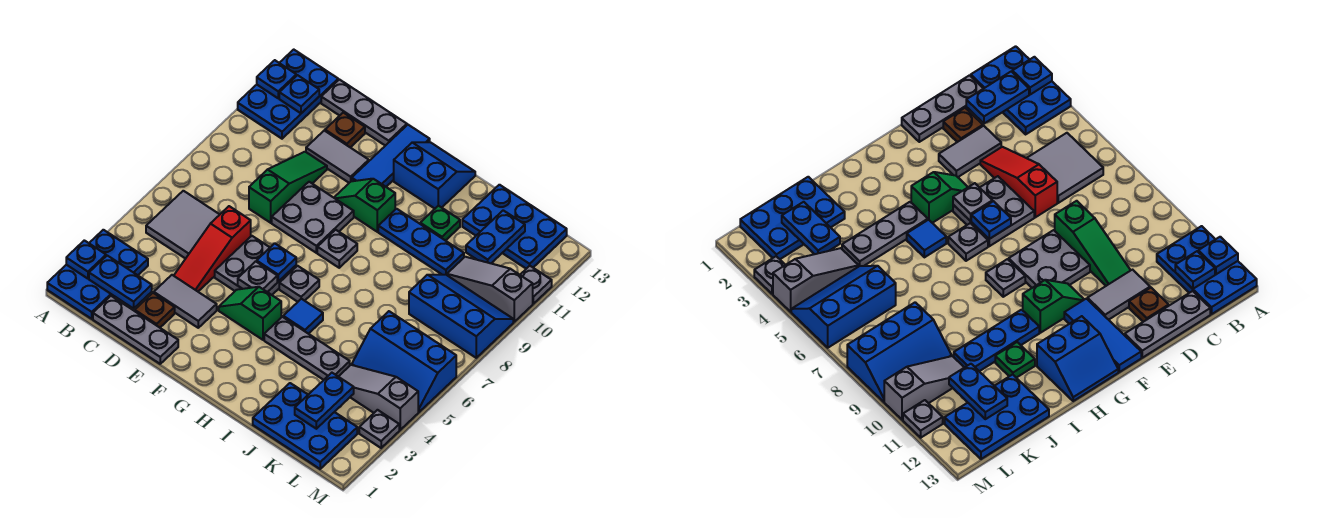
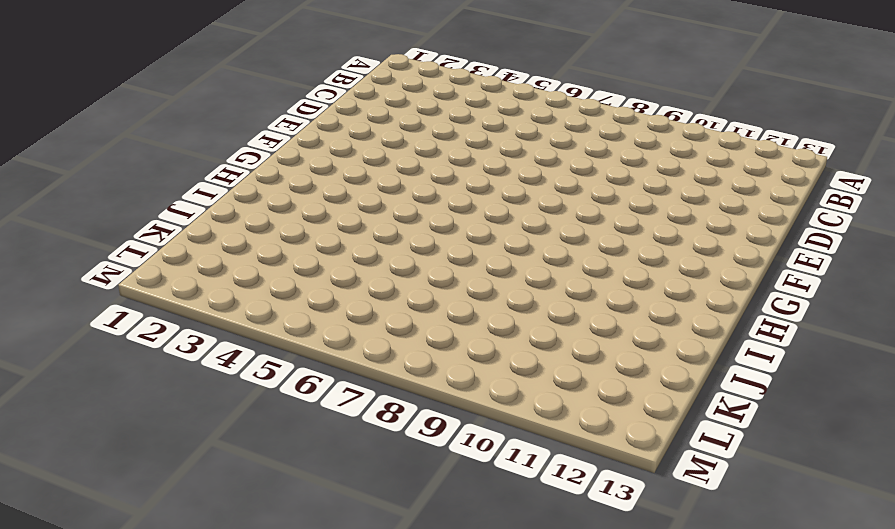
none -> blue plate A1:B3 level 1
none -> blue plate A11:B13 level 1
none -> grey tile B5:C6 level 1
none -> grey plate C1:E1 level 1

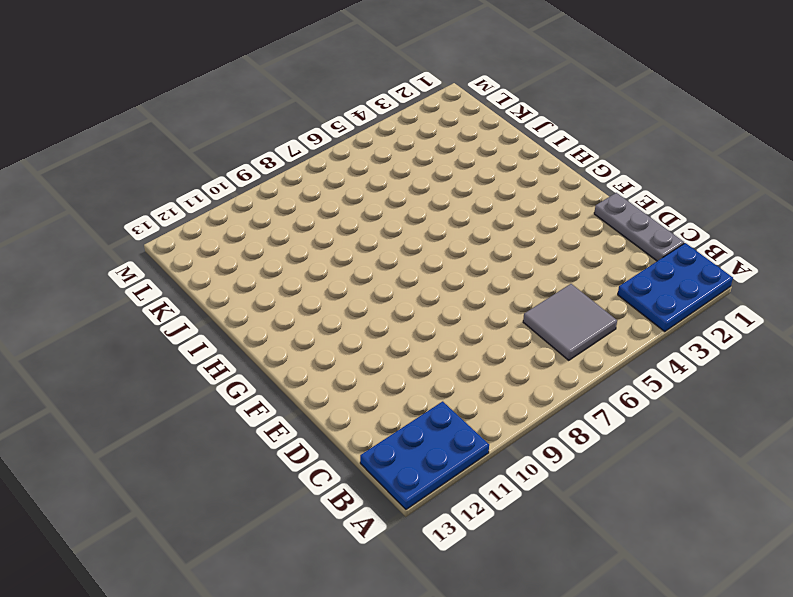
none -> grey plate C13:E13 level 1
none -> brown plate D2 level 1
none -> grey tile D3:E3 level 1
none -> red slope D4:D6 level 1 top 6

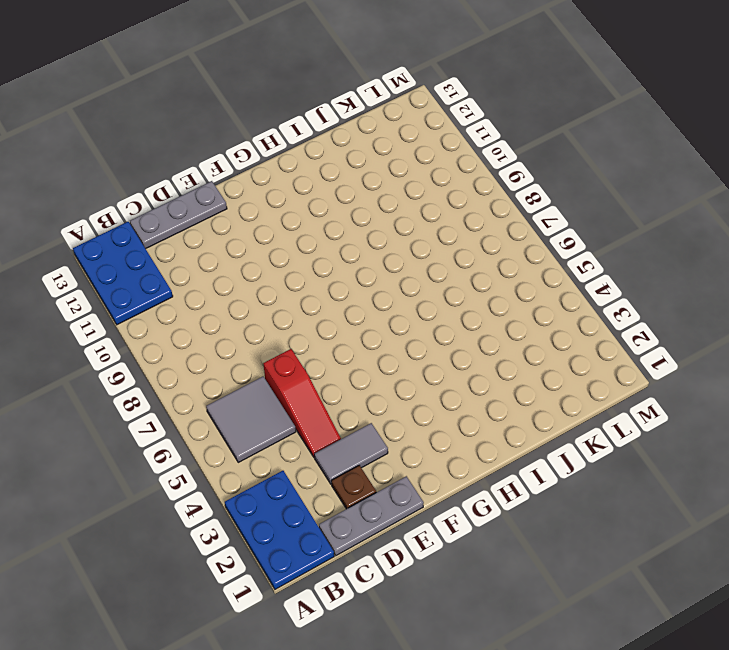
none -> green slope D8:D10 level 1 top 8
none -> grey tile D11:E11 level 1
none -> brown plate D12 level 1
none -> grey plate E5:F6 level 1

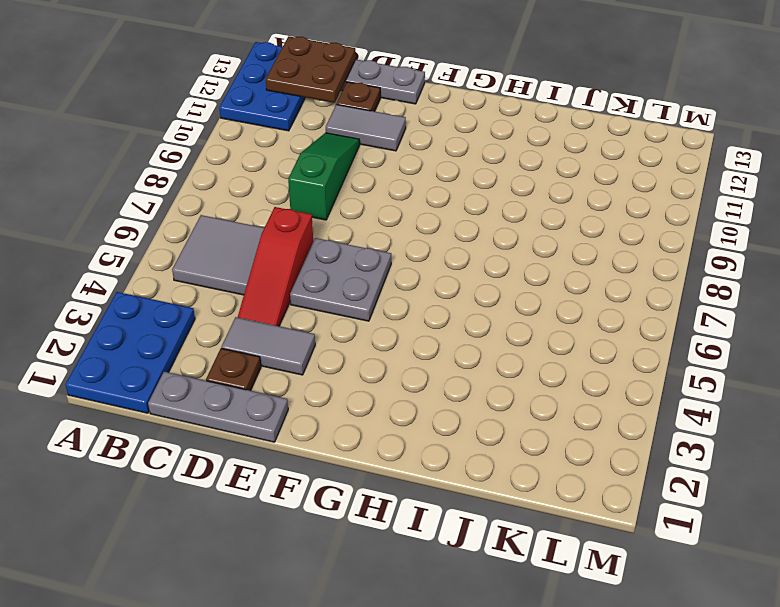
brown plate B12:C13 level 2 -> blue plate B12 level 2
none -> grey plate E8:F9 level 1
none -> green slope F4:G4 level 1 top G
none -> green slope F10:G10 level 1 top G
none -> blue tile F11:F13 level 1

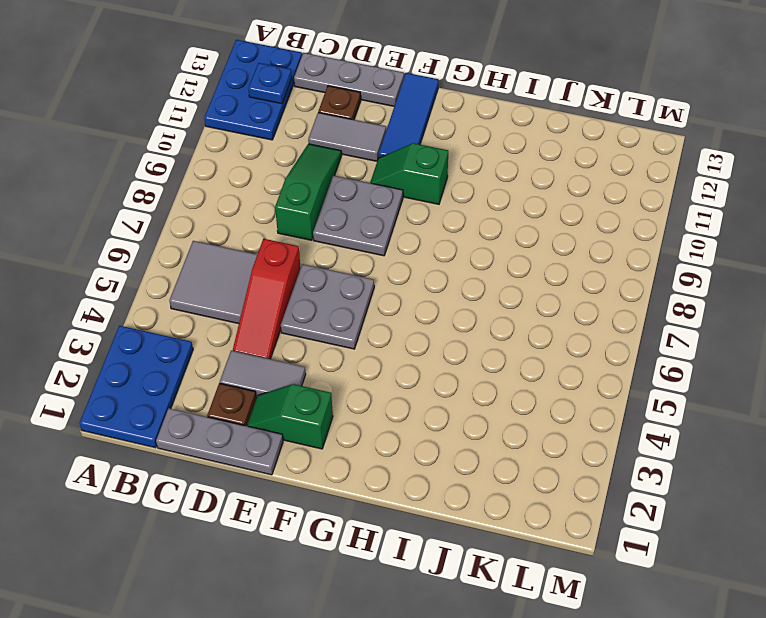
green slope E2:F2 level 1 top F -> green slope F4:G4 level 1 top G
none -> grey plate G6 level 1
none -> grey plate G8 level 1
none -> blue slope G12:H13 level 1 top 12
none -> grey plate H4:J4 level 1

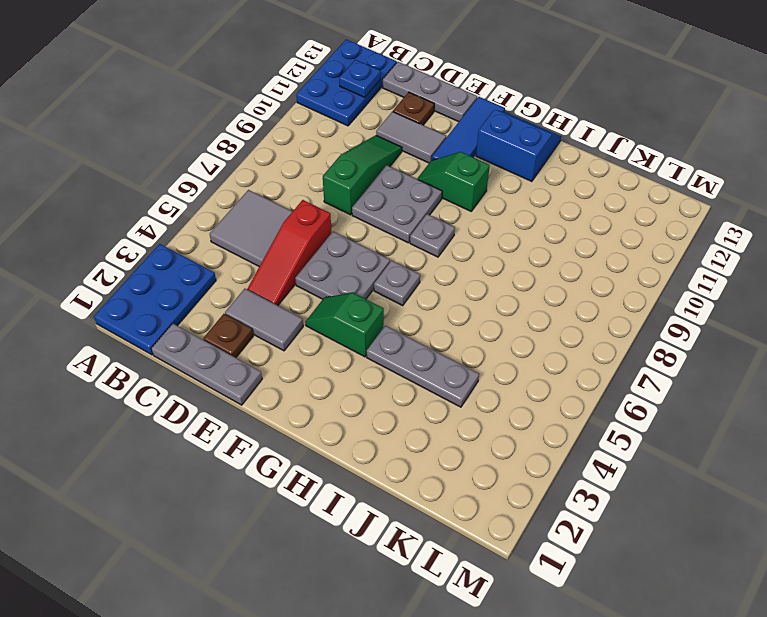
none -> blue tile H5 level 1
none -> blue plate H10:J10 level 1
none -> green plate I11 level 1
none -> blue plate J1:L2 level 1

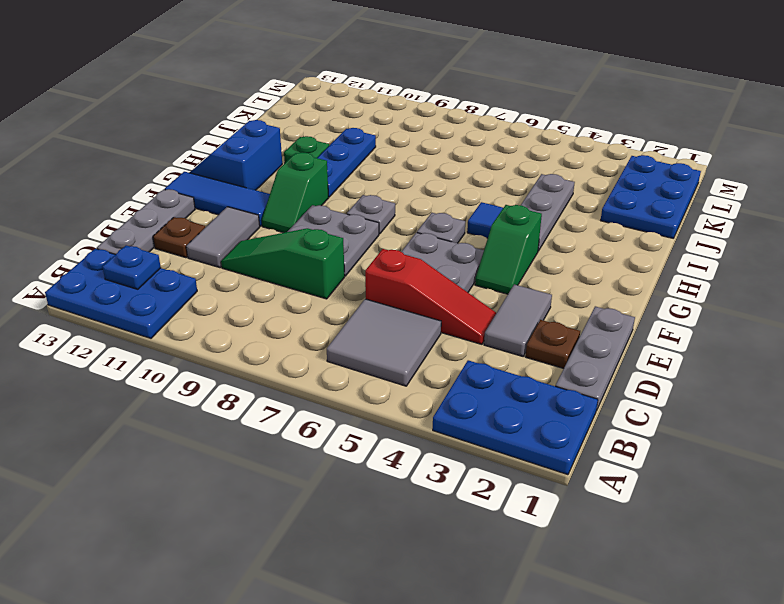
none -> blue plate J12:L13 level 1
none -> grey slope K4:M4 level 1 top M
none -> blue slope K5:M6 level 1 top 6
none -> blue slope K8:M9 level 1 top 8

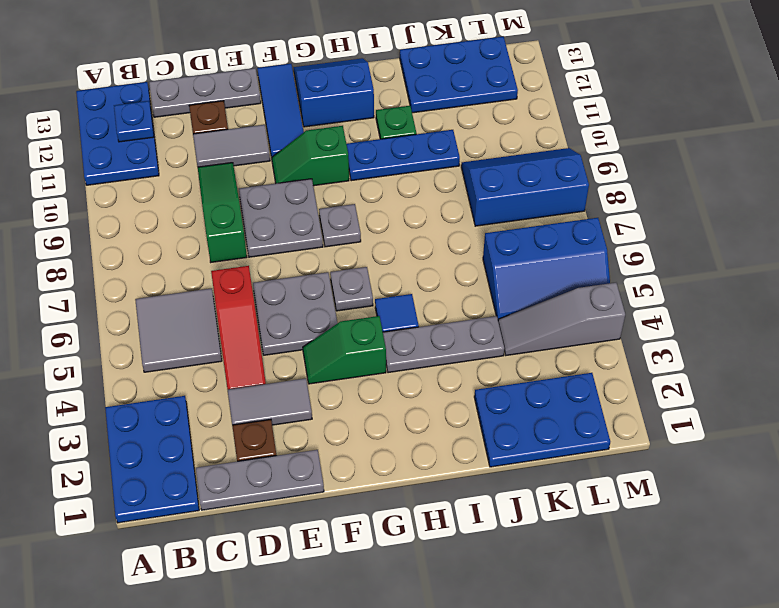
none -> grey slope K10:M10 level 1 top M
none -> grey plate M3 level 1
none -> grey plate M11 level 1
none -> blue plate A2 level 2

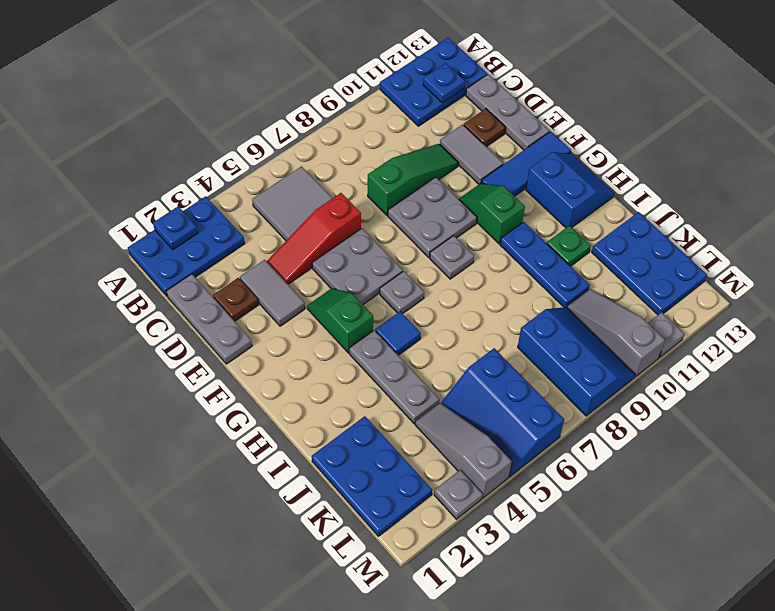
none -> blue plate A12 level 2
none -> blue plate B2:C2 level 2
none -> grey plate F5 level 2
none -> blue plate F6 level 2

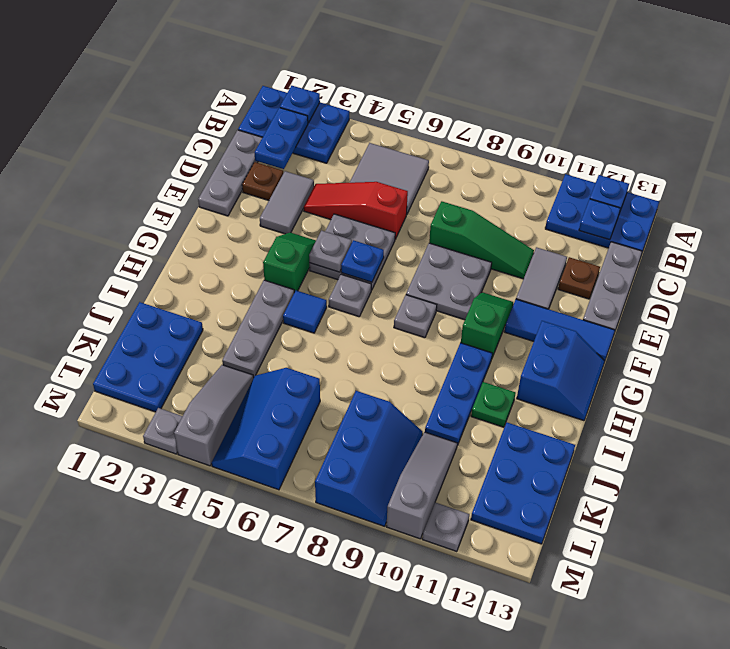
none -> blue plate K2:K3 level 2
none -> blue plate K11:K12 level 2

